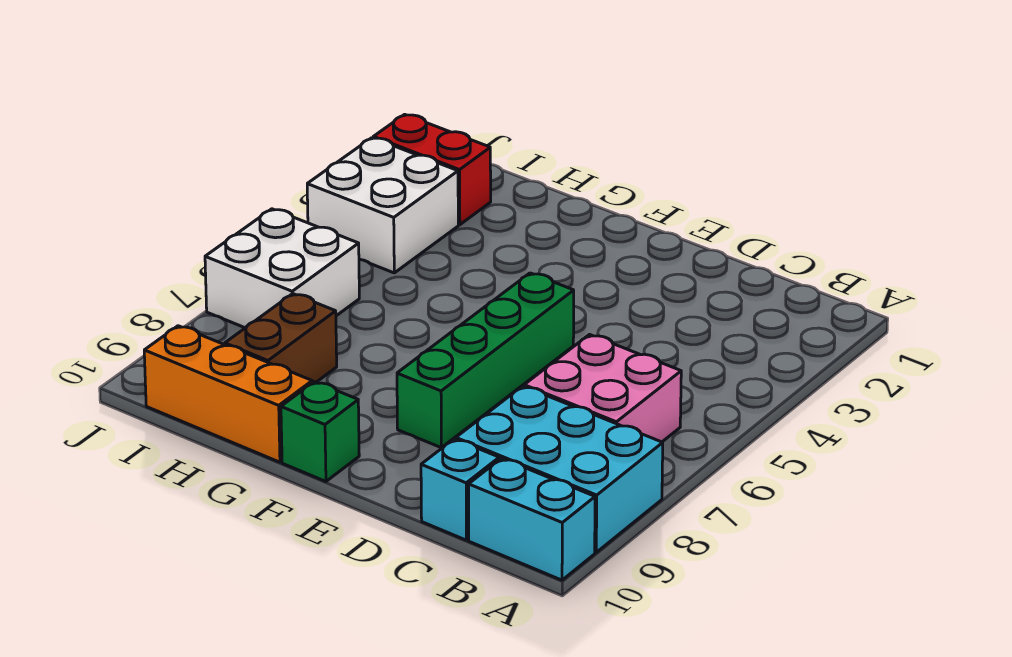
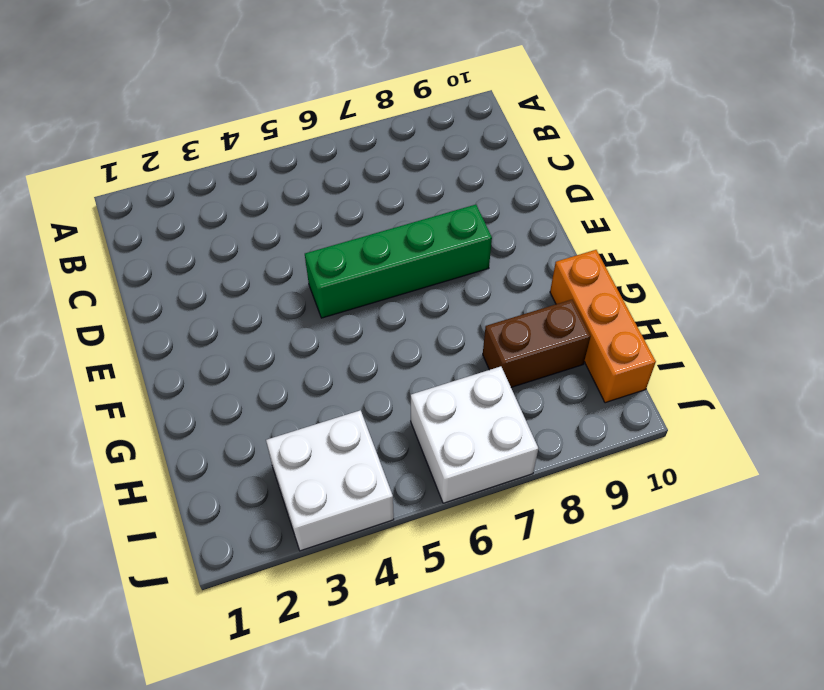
none -> cyan brick A8:C9 level 1
none -> cyan brick A10:B10 level 1

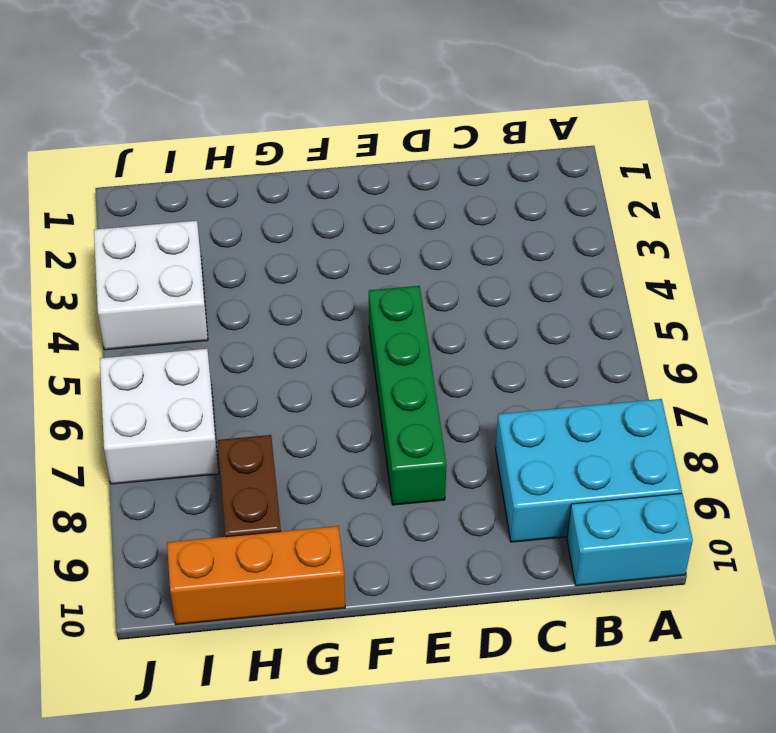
none -> pink brick B6:C7 level 1
none -> cyan brick C10 level 1

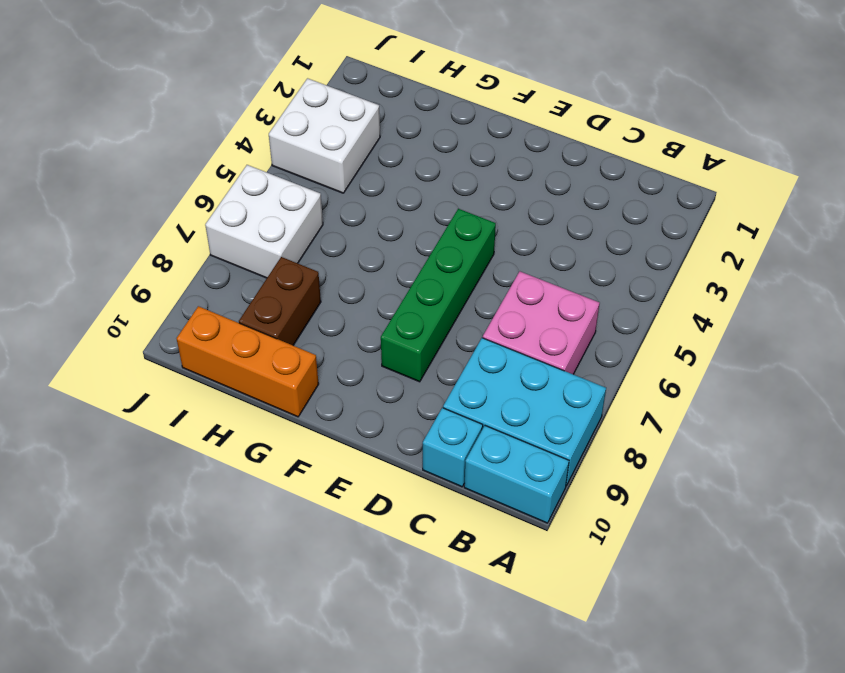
none -> green brick F10 level 1
none -> red brick I2:J2 level 1

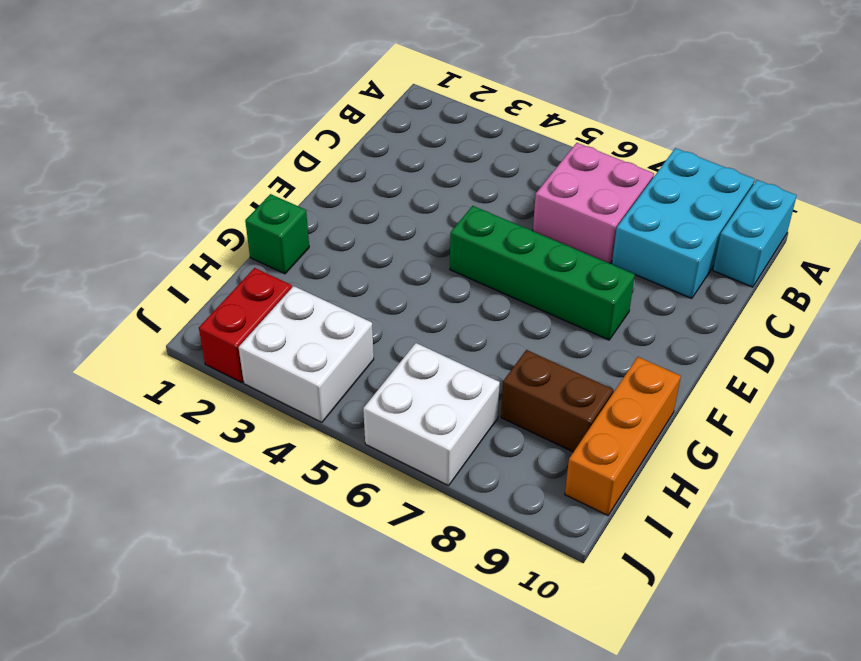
green brick G1 level 1 -> green brick F10 level 1
none -> cyan brick C10 level 1

